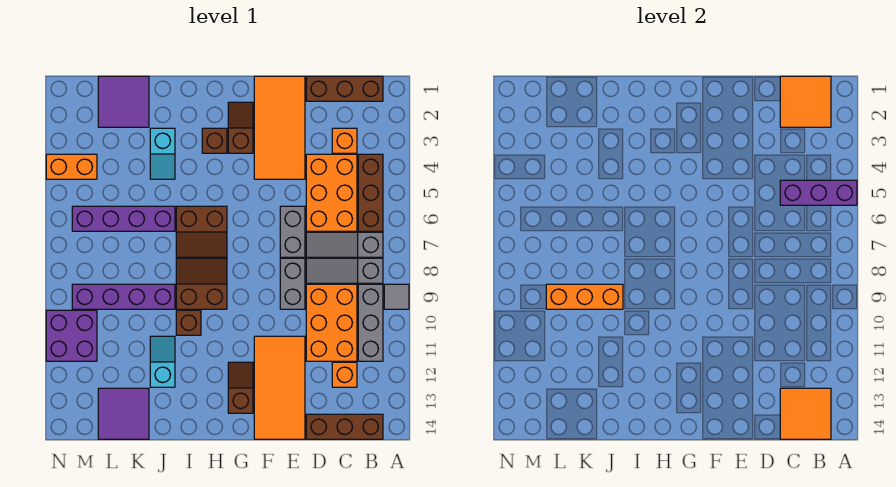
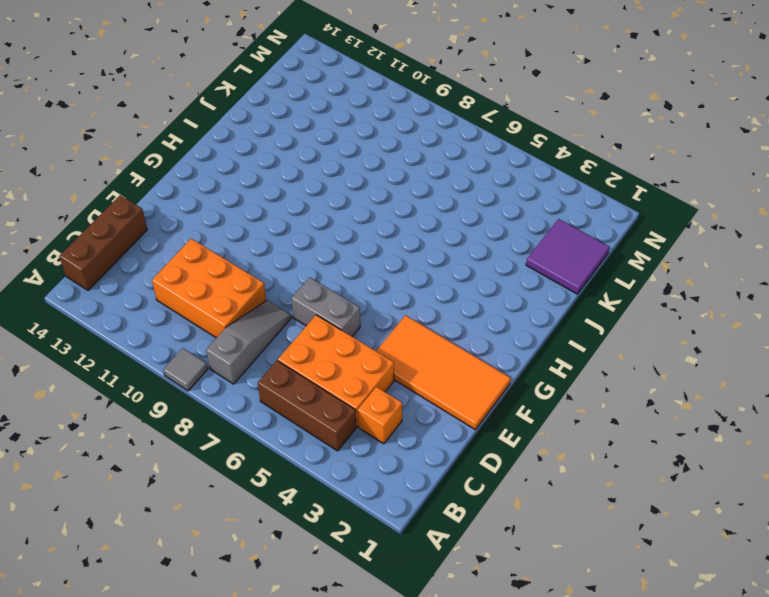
none -> brown brick B1:D1 level 1
none -> grey slope B7:D7 level 1 top B
none -> grey brick B9:B11 level 1
none -> orange brick C12 level 1

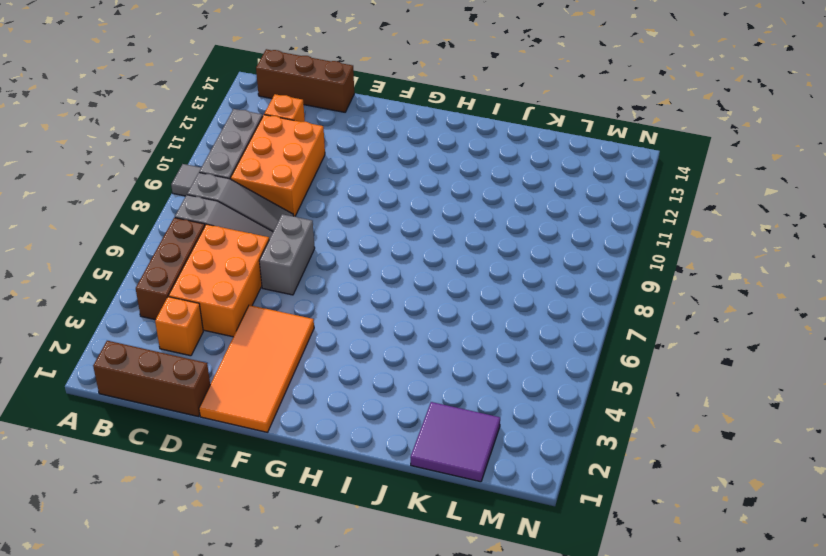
none -> grey brick E8:E9 level 1
none -> orange tile E11:F14 level 1
none -> brown slope G2:G3 level 1 top 3
none -> brown slope G12:G13 level 1 top 13

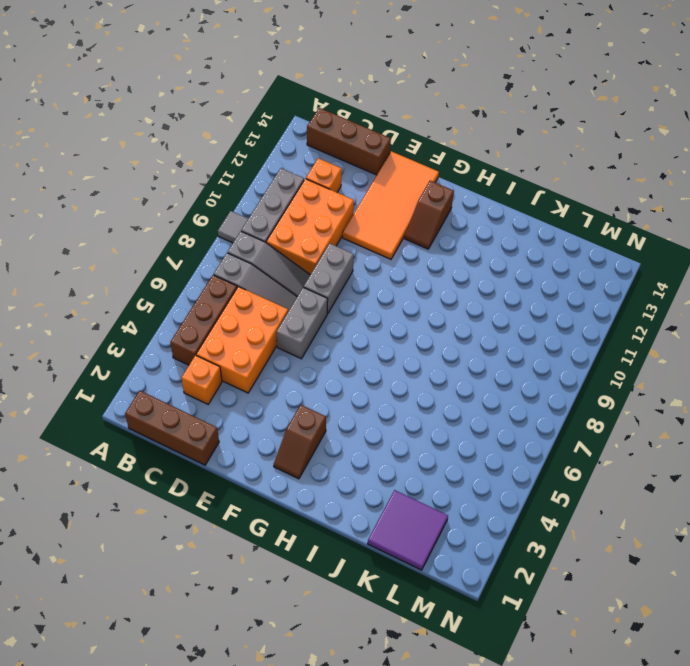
none -> orange tile E1:F4 level 1
none -> brown brick H3 level 1
none -> brown slope H6:I7 level 1 top 6
none -> brown slope H8:I9 level 1 top 9

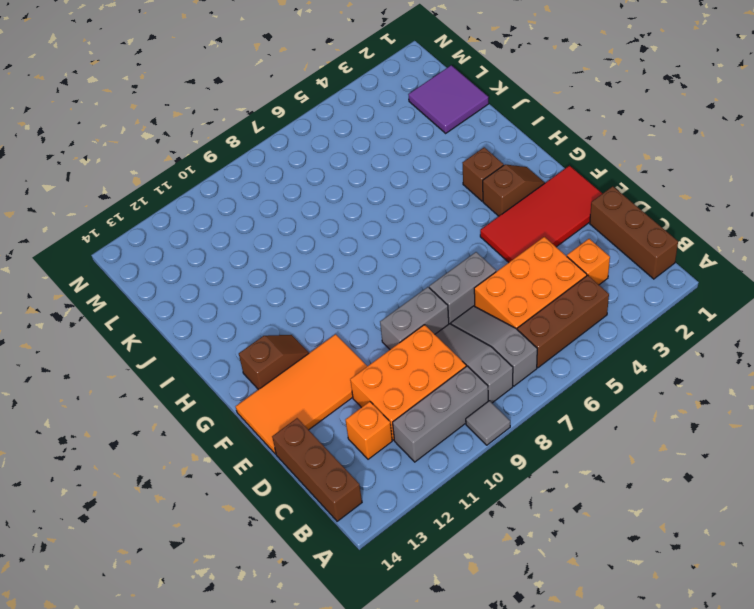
red tile E1:F4 level 1 -> orange tile E1:F4 level 1
none -> brown slope H6:I7 level 1 top 6
none -> brown slope H8:I9 level 1 top 9
none -> brown brick I10 level 1
none -> cyan slope J3:J4 level 1 top 3

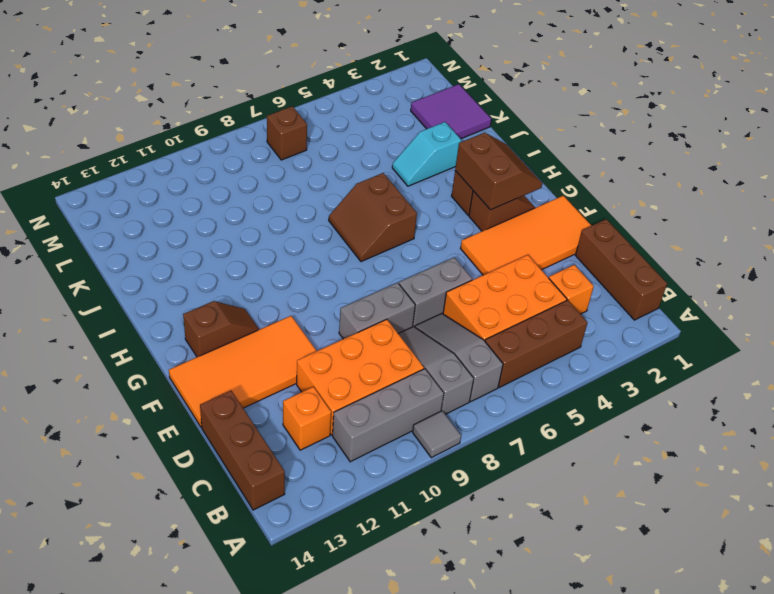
brown slope G2:H3 level 2 top 3 -> brown slope H8:I9 level 1 top 9
brown brick M7 level 1 -> brown brick I10 level 1
none -> purple brick J6:M6 level 1
none -> purple brick J9:M9 level 1
none -> cyan slope J11:J12 level 1 top 12
none -> purple tile K13:L14 level 1

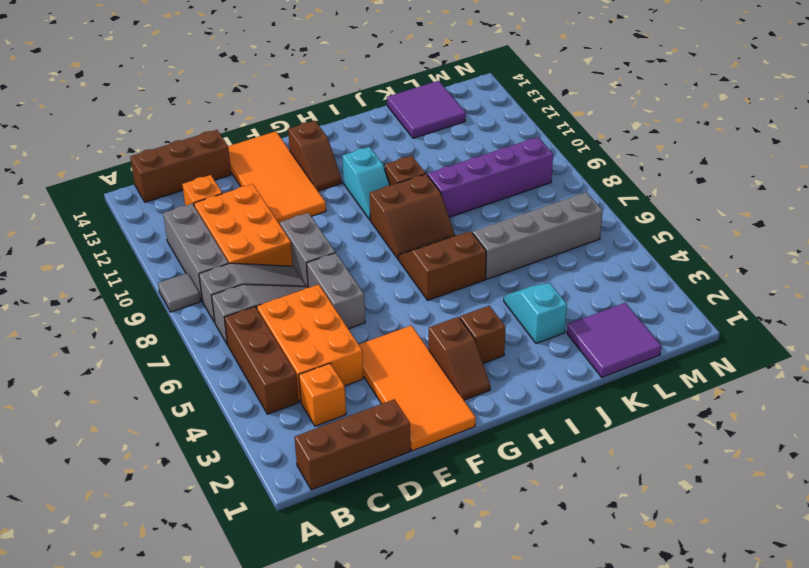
cyan slope H10:H11 level 1 top 11 -> cyan slope J11:J12 level 1 top 12
grey brick J6:M6 level 1 -> purple brick J6:M6 level 1
none -> orange brick M4:N4 level 1
none -> purple brick M10:N11 level 1
none -> purple brick A5:C5 level 2
none -> orange tile B1:C2 level 2

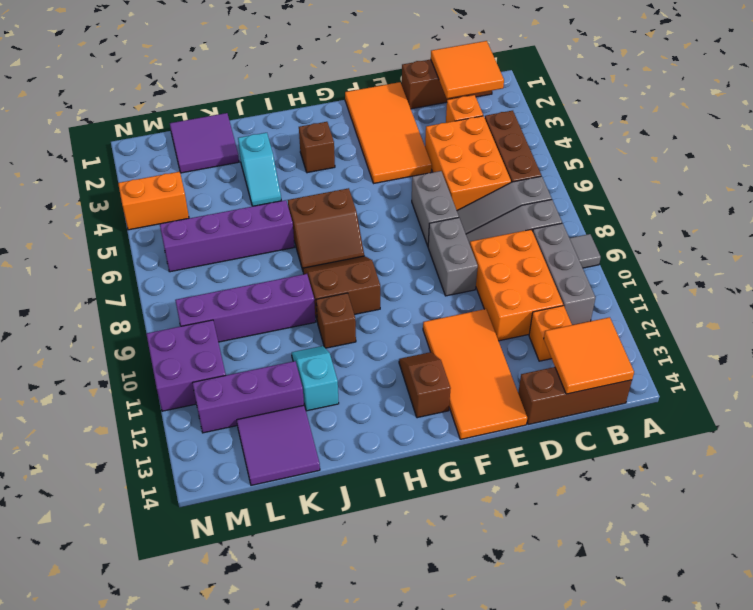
purple brick K12:M12 level 1 -> purple brick A5:C5 level 2
none -> brown slope G2:G3 level 1 top 3
none -> orange brick J9:L9 level 2

